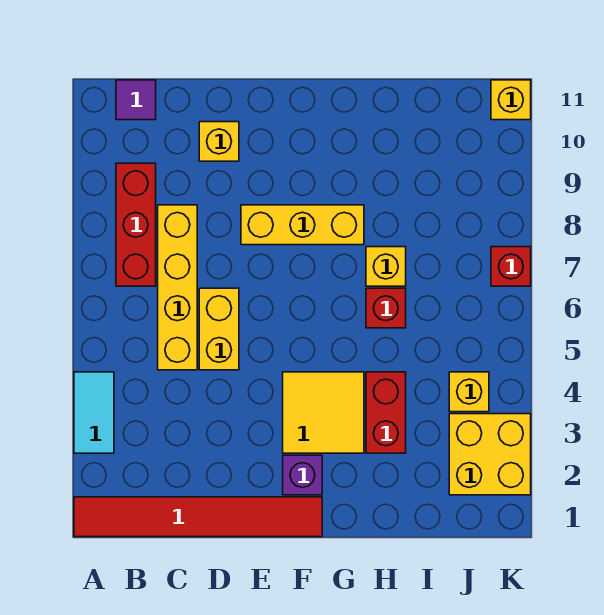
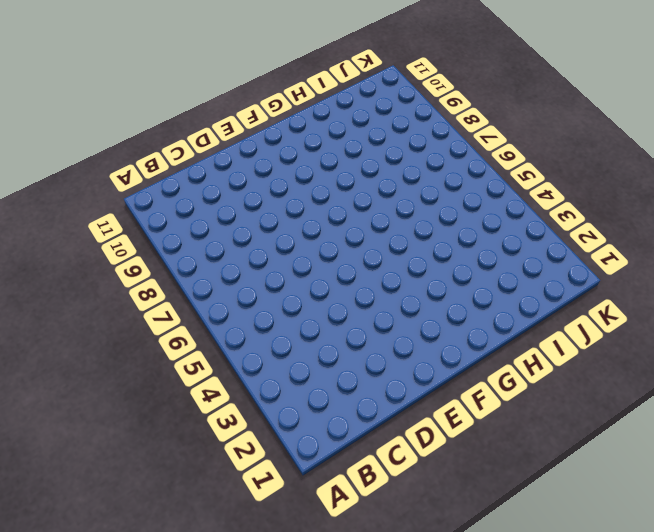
none -> red tile A1:F1 level 1
none -> cyan tile A3:A4 level 1
none -> red brick B7:B9 level 1

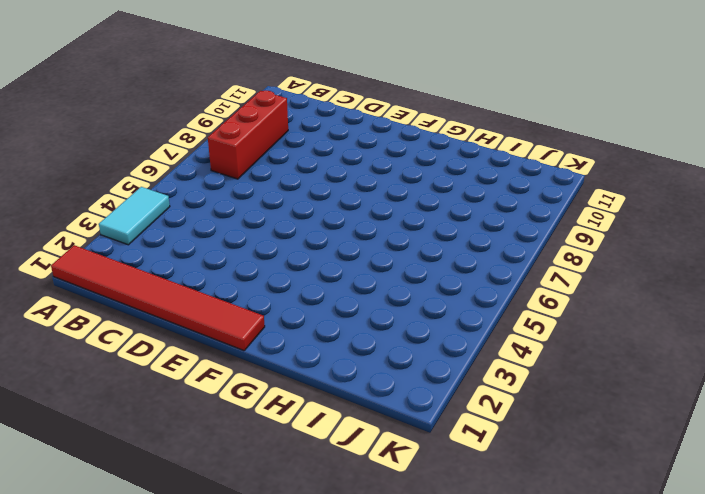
none -> purple tile B11 level 1
none -> yellow brick C5:C8 level 1
none -> yellow brick D5:D6 level 1

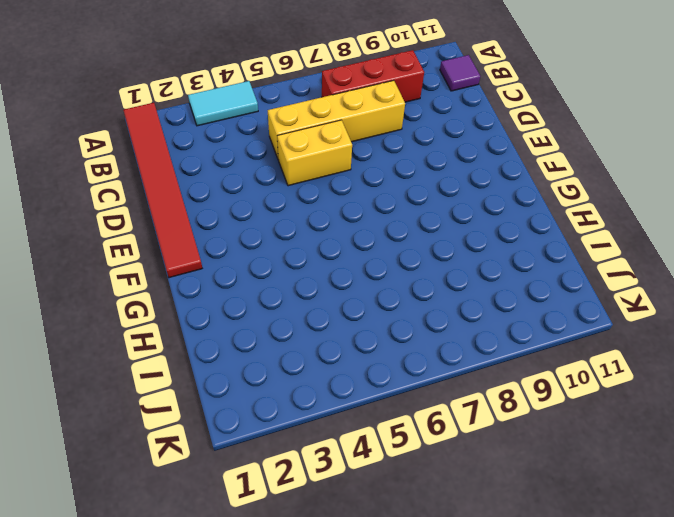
none -> yellow brick D10 level 1
none -> yellow brick E8:G8 level 1
none -> purple brick F2 level 1

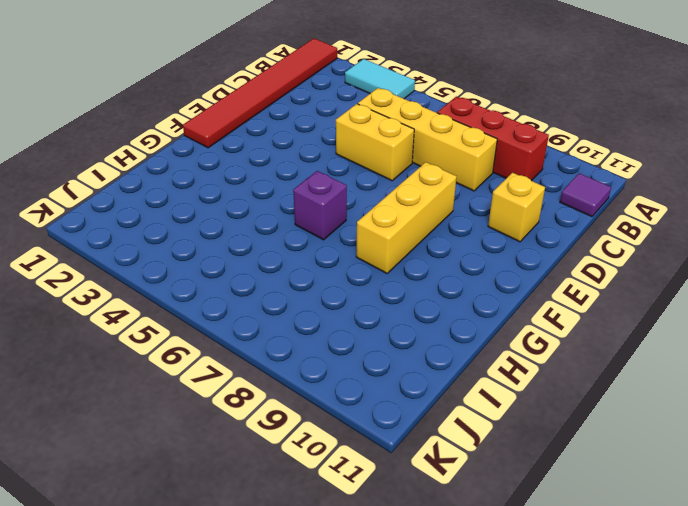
purple brick G6 level 1 -> purple brick F2 level 1
none -> yellow tile F3:G4 level 1
none -> red brick H3:H4 level 1
none -> red brick H6 level 1

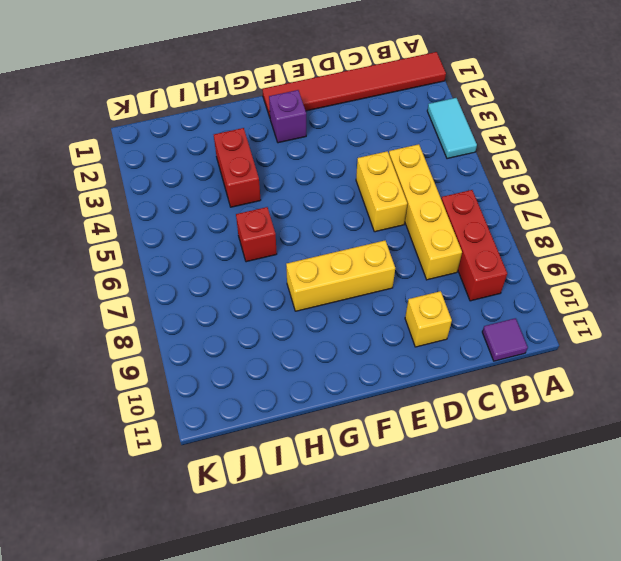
none -> yellow tile F3:G4 level 1
none -> yellow brick H7 level 1
none -> yellow brick J2:K3 level 1

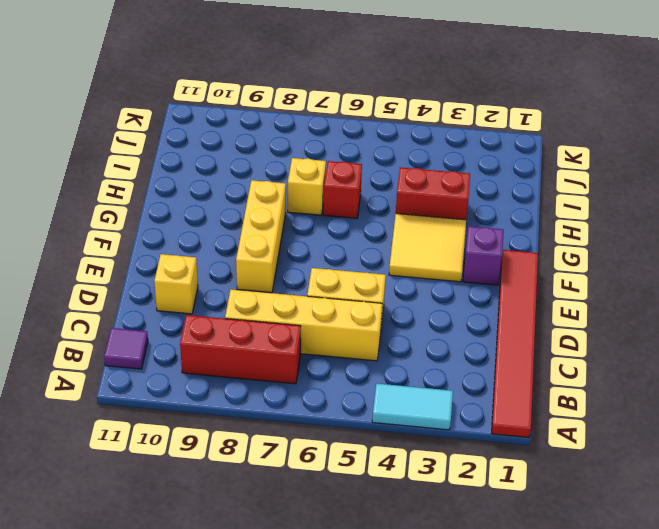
none -> yellow brick J2:K3 level 1
none -> yellow brick J4 level 1
none -> red brick K7 level 1

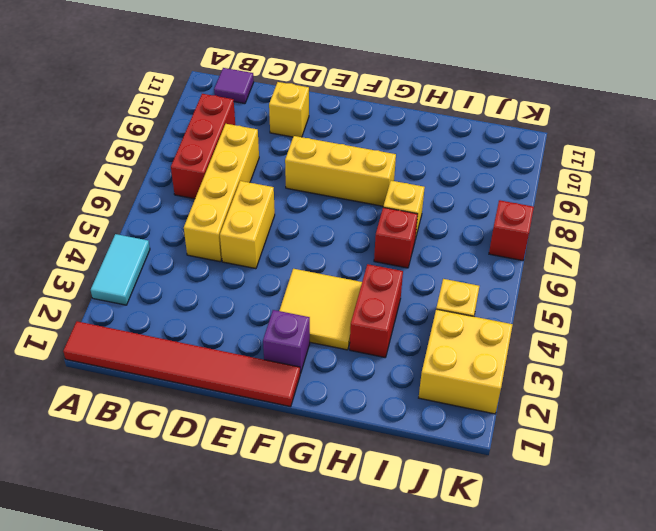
none -> yellow brick K11 level 1

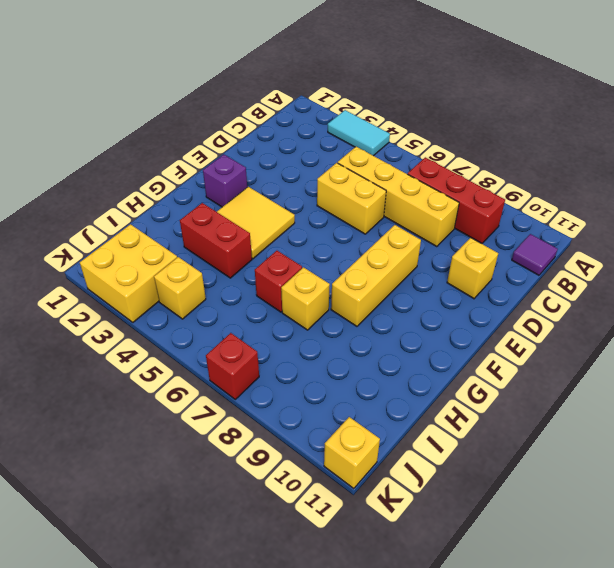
none -> red tile A1:F1 level 1

